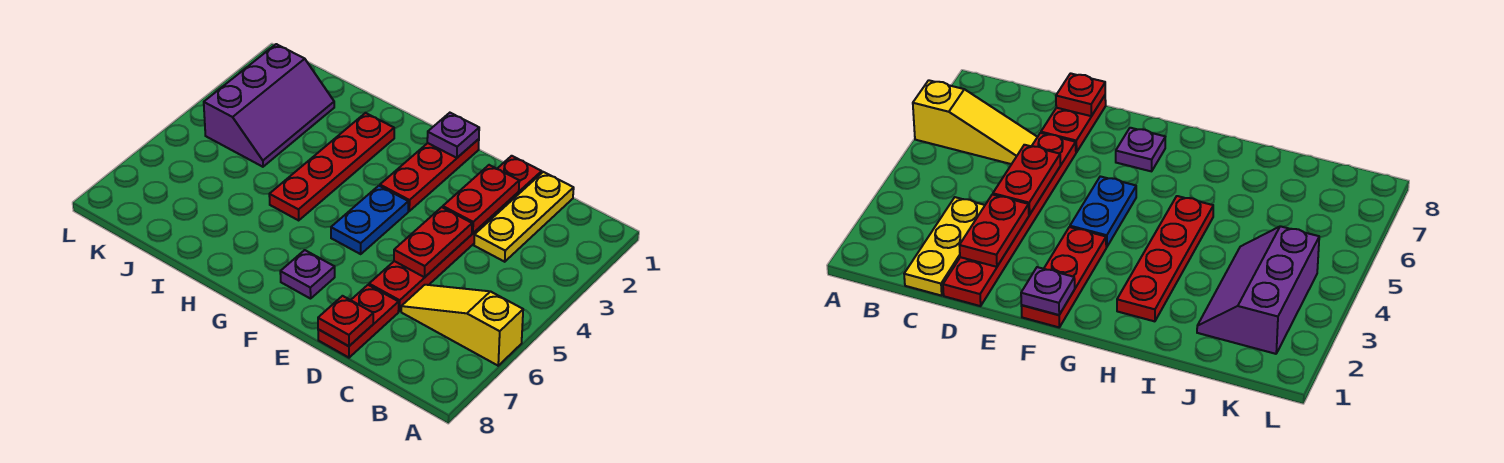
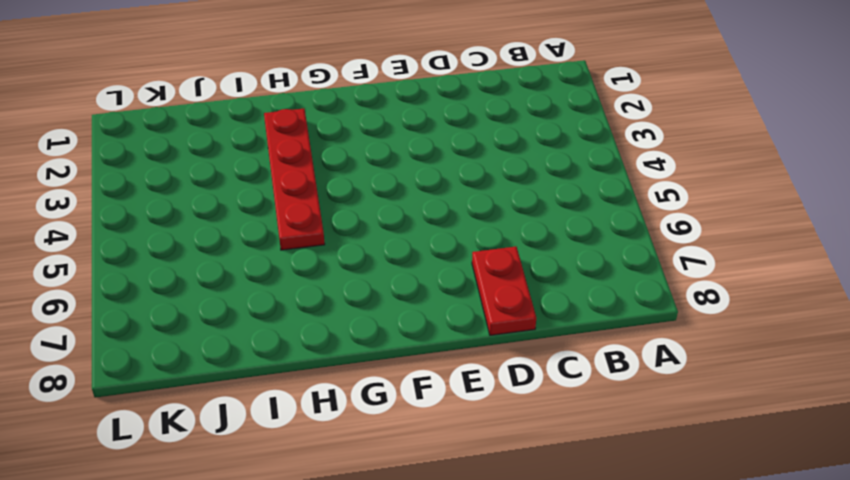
none -> yellow slope A6:C6 level 1 top A
none -> yellow plate C1:C3 level 1
none -> red plate D1:D6 level 1

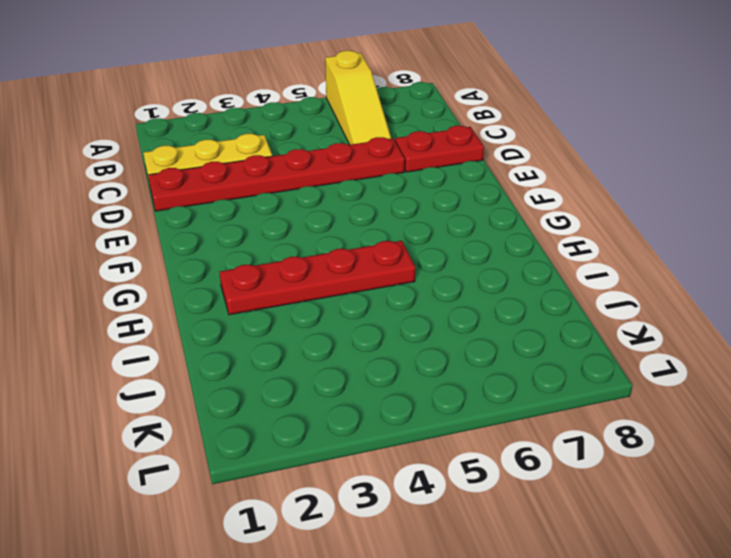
none -> red plate F1:F3 level 1
none -> blue plate F4:F5 level 1
none -> purple plate F7 level 1

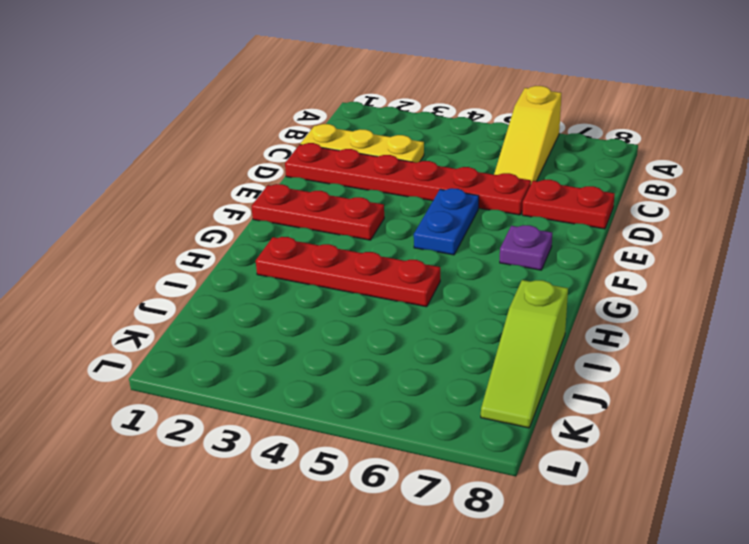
blue plate E5:F5 level 1 -> blue plate F4:F5 level 1
lime slope I8:K8 level 1 top I -> none
none -> purple slope J2:K4 level 1 top K
none -> red plate D2:D3 level 2
none -> red plate D4:D5 level 2

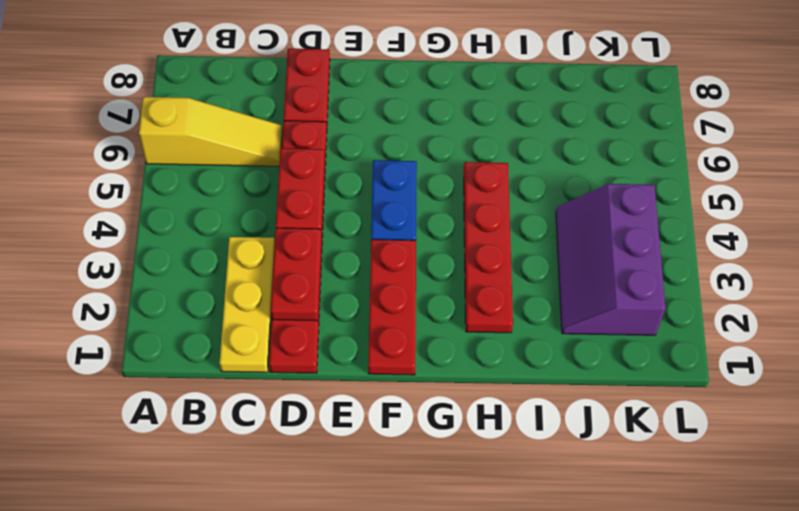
none -> purple plate F7 level 1
none -> red plate D8 level 2
none -> purple plate F1 level 2

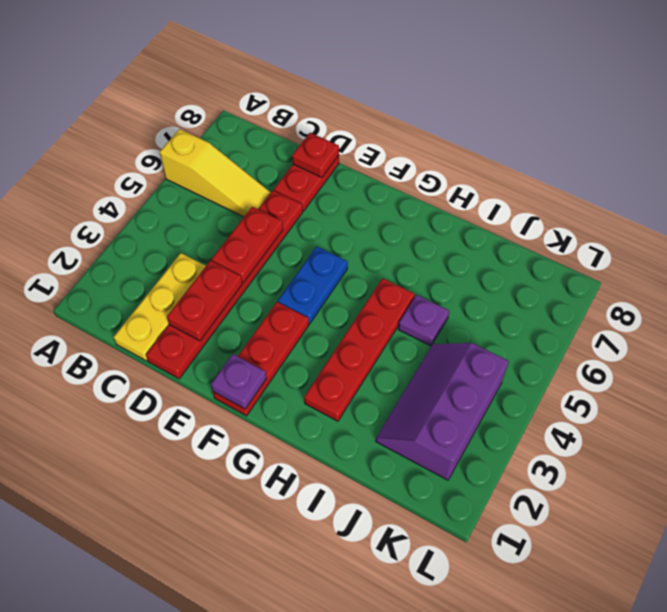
purple plate I5 level 1 -> purple plate F7 level 1

